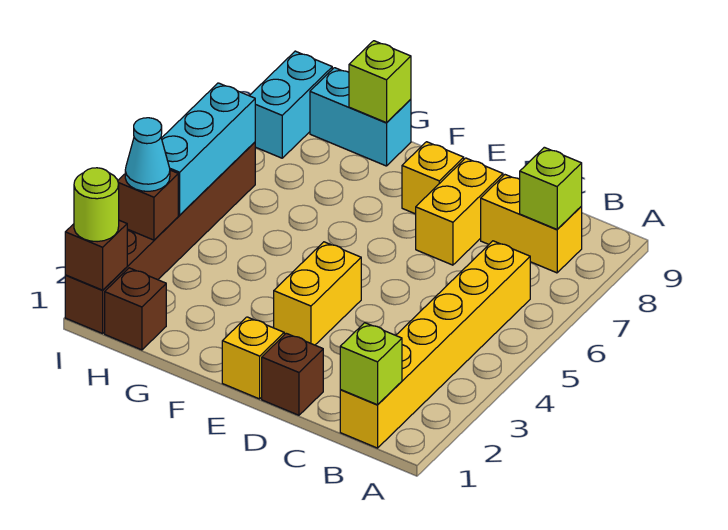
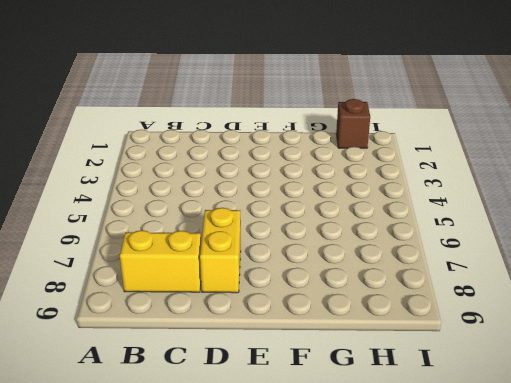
none -> yellow brick B1:B6 level 1
none -> brown brick D1 level 1
none -> yellow brick E1 level 1

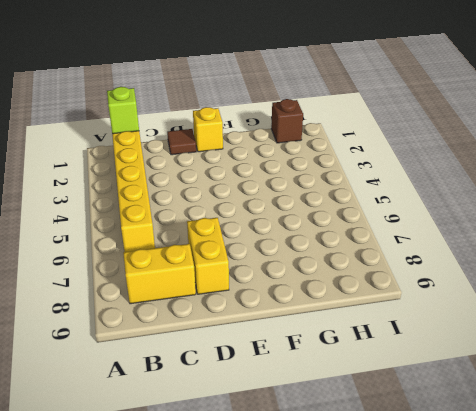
brown tile D1 level 1 -> brown brick D1 level 1
none -> yellow brick E3:E4 level 1
none -> yellow brick E8 level 1
none -> cyan brick G9:H9 level 1

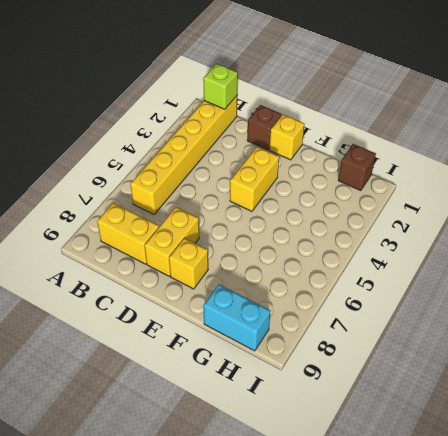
none -> brown brick I1:I6 level 1
none -> cyan brick I8:I9 level 1
none -> lime brick B8 level 2

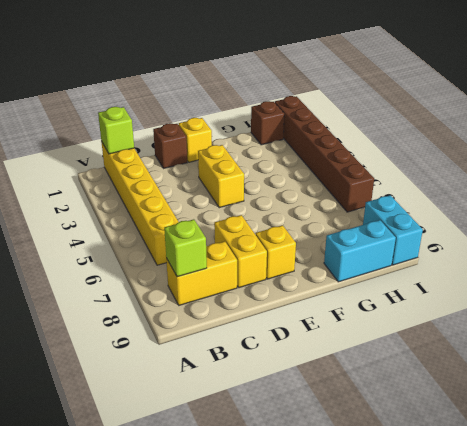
none -> lime brick G9 level 2
none -> brown brick I1 level 2
none -> brown brick I3 level 2

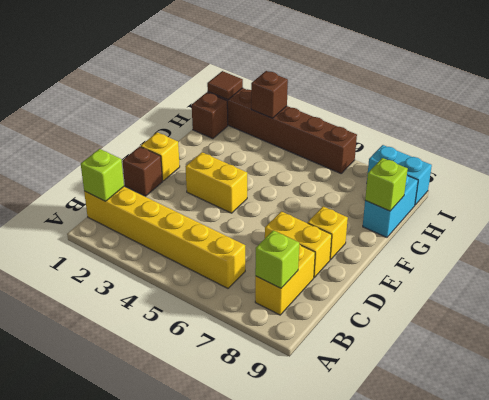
brown tile I1 level 2 -> brown brick I1 level 2
none -> cyan brick I4:I6 level 2
none -> lime round brick I1 level 3
none -> cyan cone I3 level 3

